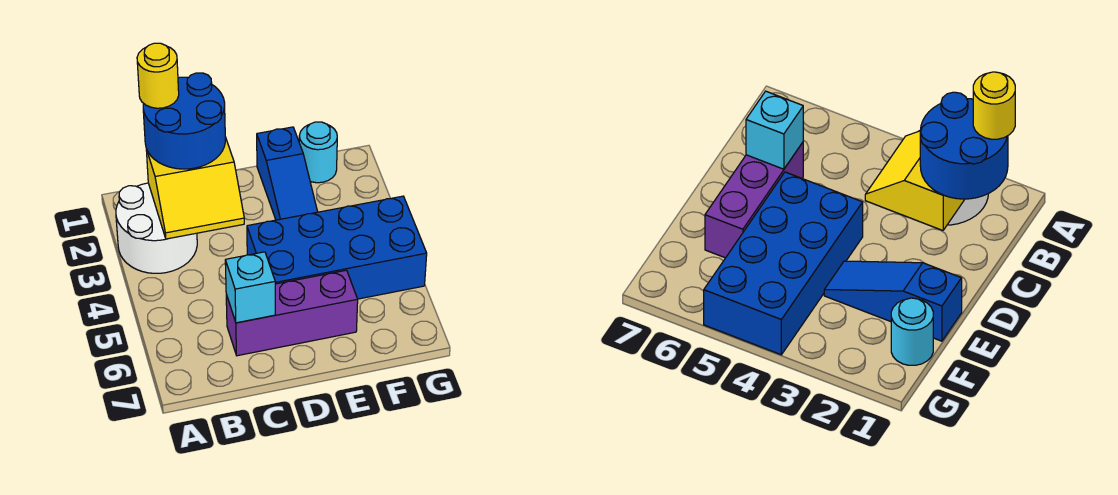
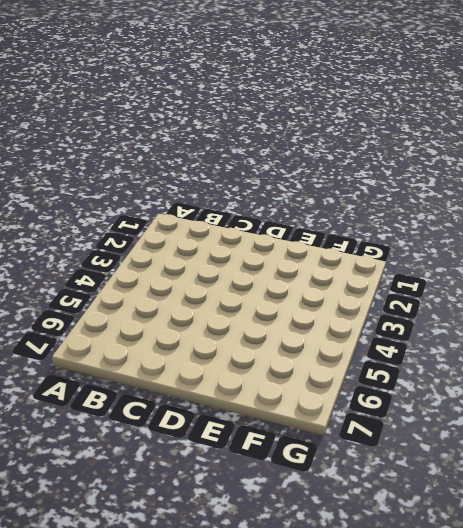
none -> white round brick A2:B3 level 1
none -> purple brick C6:E6 level 1

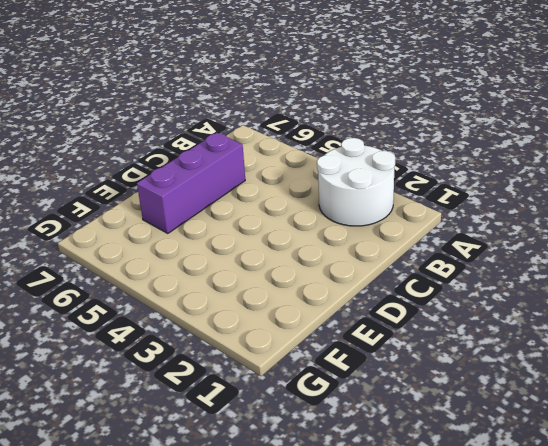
none -> blue brick D4:G5 level 1
none -> blue slope E1:E3 level 1 top 1

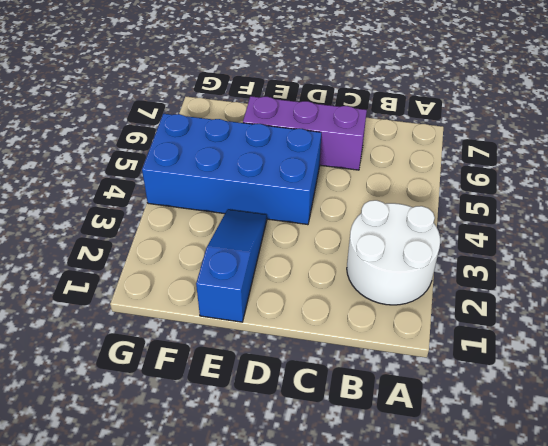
none -> cyan round brick F1 level 1
none -> yellow slope B2:C3 level 2 top 2

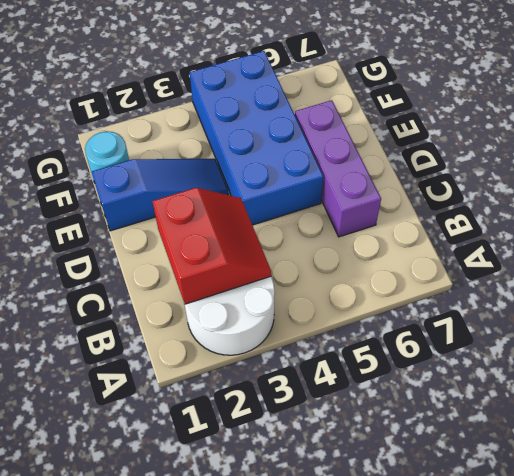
red slope B2:C3 level 2 top 2 -> yellow slope B2:C3 level 2 top 2
none -> cyan brick C6 level 2
none -> blue round brick B1:C2 level 3

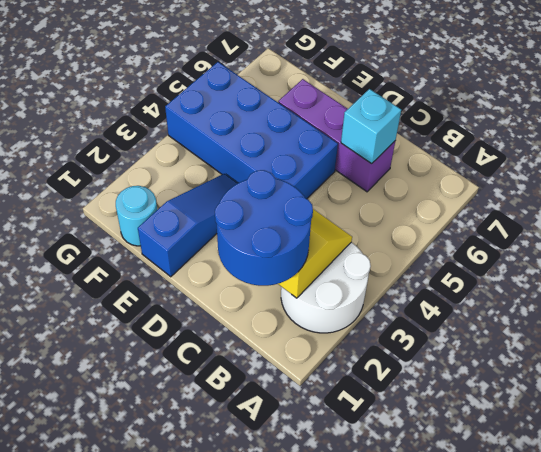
none -> yellow round brick B1 level 4

